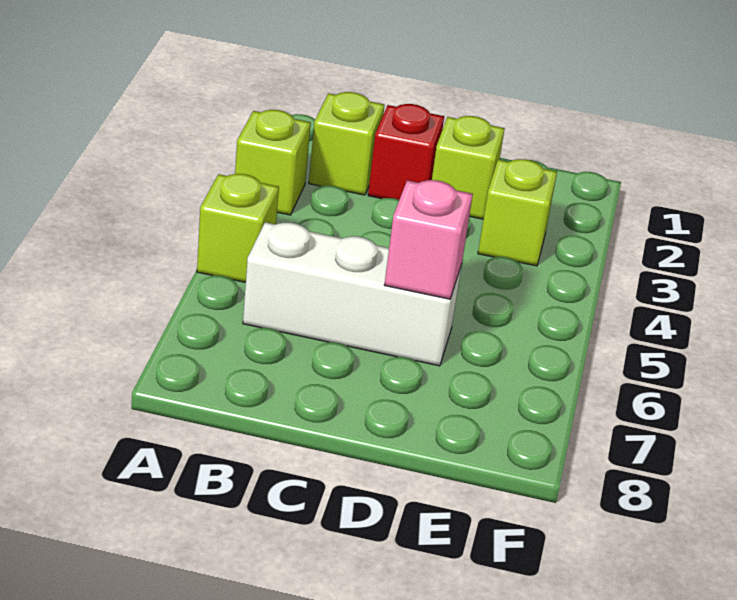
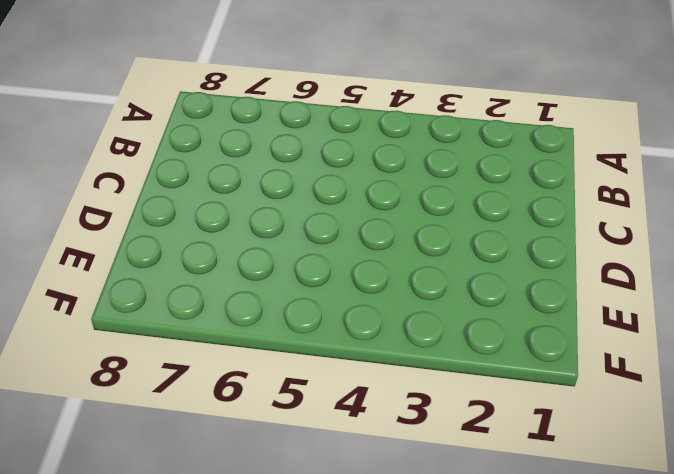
none -> lime brick A3 level 1
none -> lime brick A5 level 1

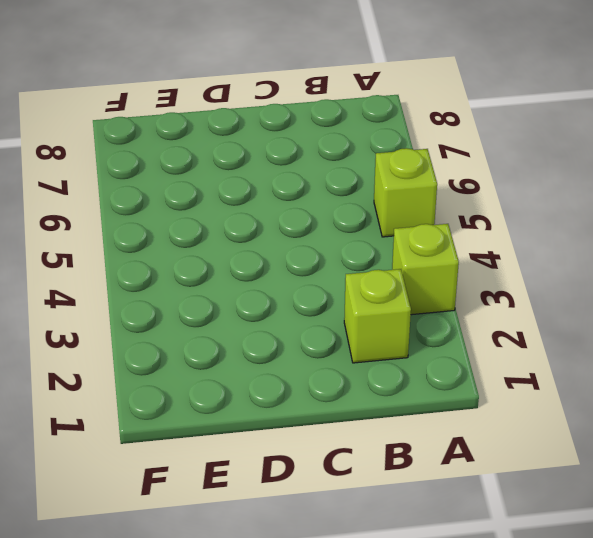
none -> white brick B6:D6 level 1
none -> red brick C2 level 1

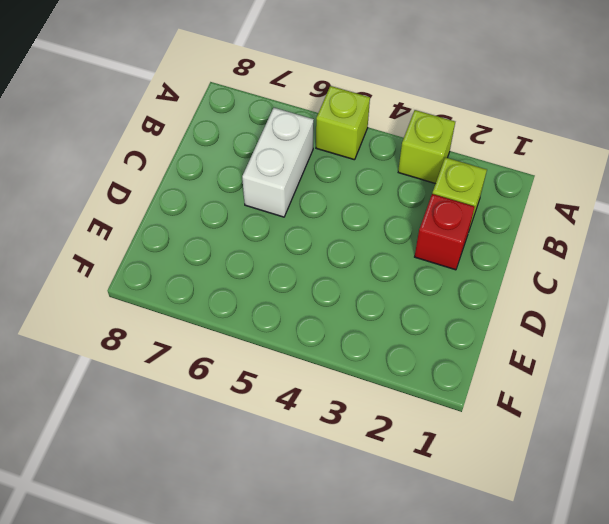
white brick B6:C6 level 1 -> white brick B6:D6 level 1
none -> lime brick D2 level 1
none -> lime brick E3 level 1

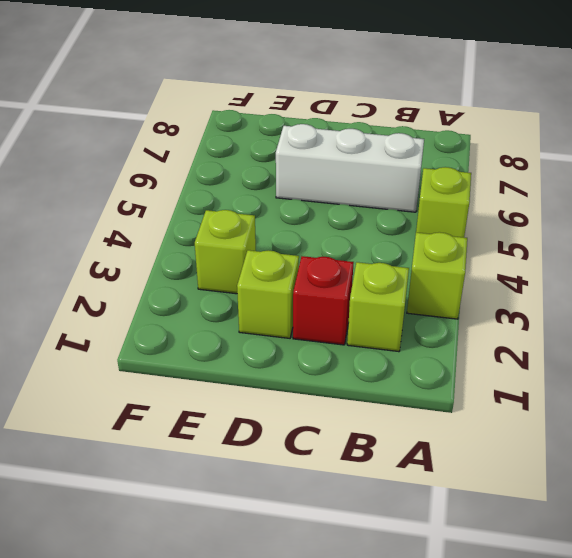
none -> pink brick D6 level 2

